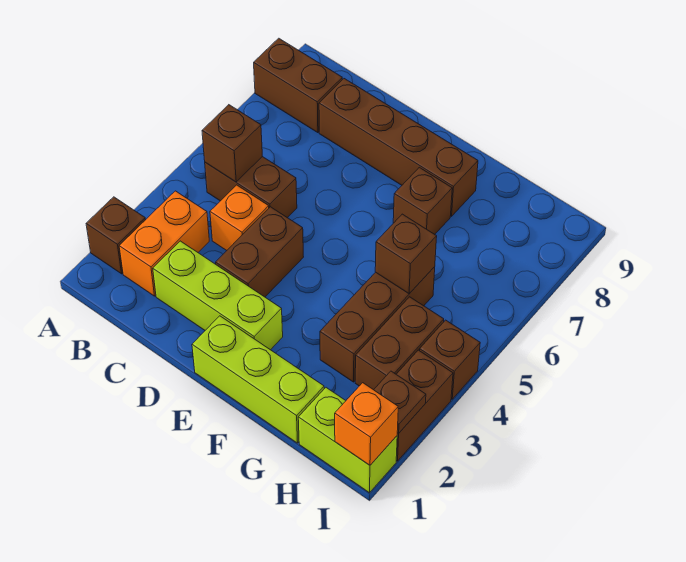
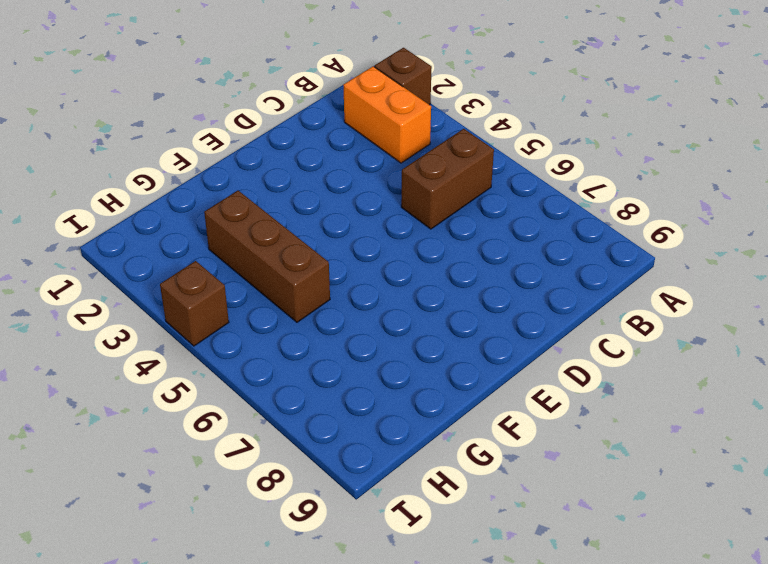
none -> brown brick A8:B8 level 1
none -> lime brick C2:E2 level 1
none -> orange brick C4 level 1

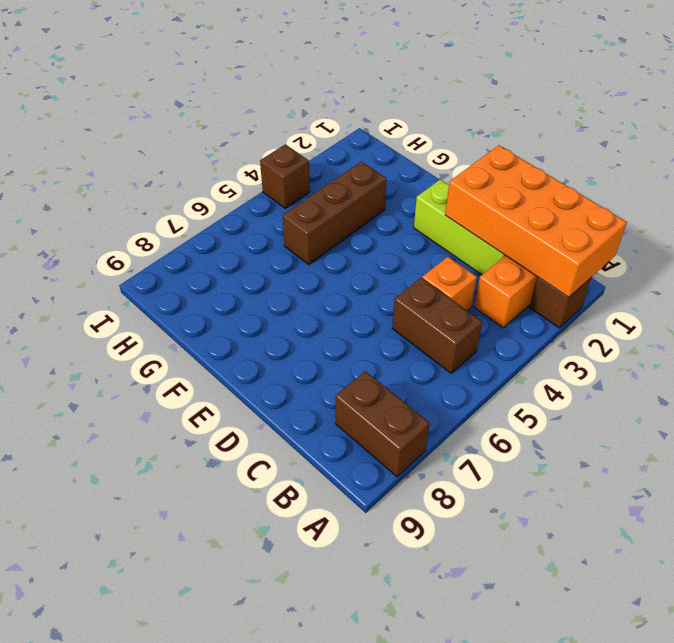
orange brick A1:D2 level 2 -> none
none -> brown brick C8:F8 level 1
none -> brown brick D3:D4 level 1
none -> lime brick E1:G1 level 1

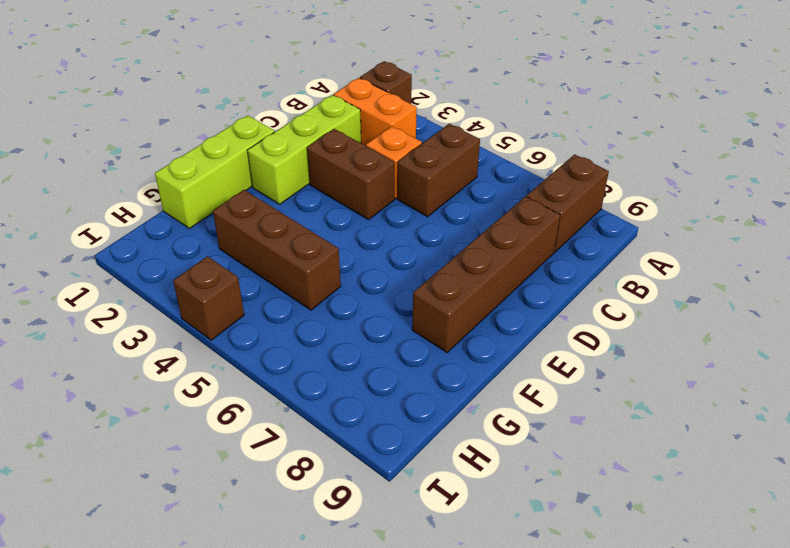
none -> brown brick F7 level 1
none -> lime brick H1:I1 level 1
none -> brown brick H3:H4 level 1

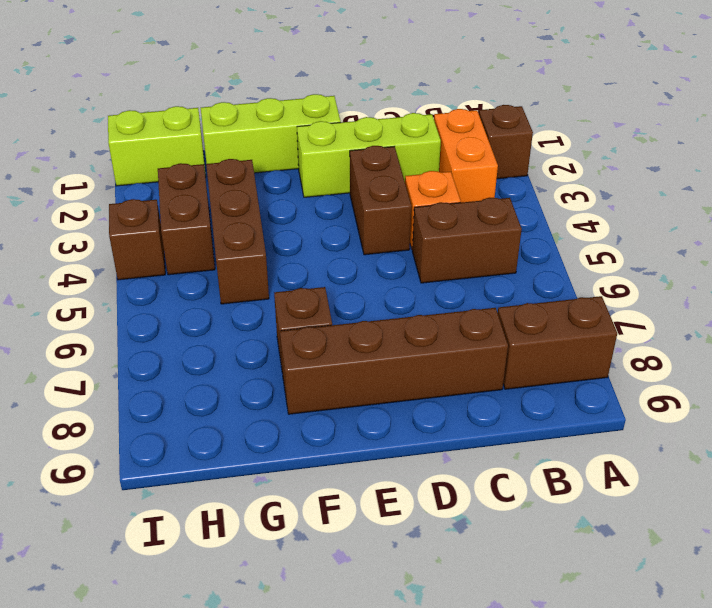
none -> brown brick I2:I3 level 1
none -> brown brick B5 level 2
none -> brown brick G5 level 2

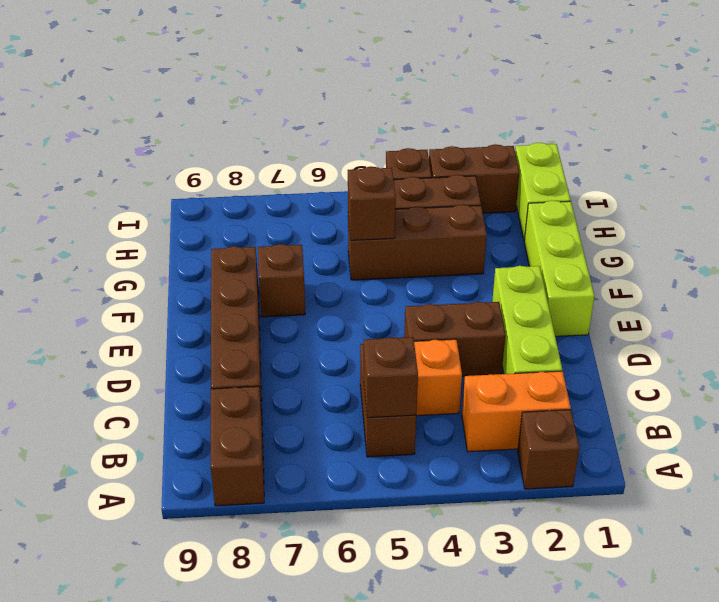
none -> orange brick I1 level 2
none -> brown plate I2 level 2

